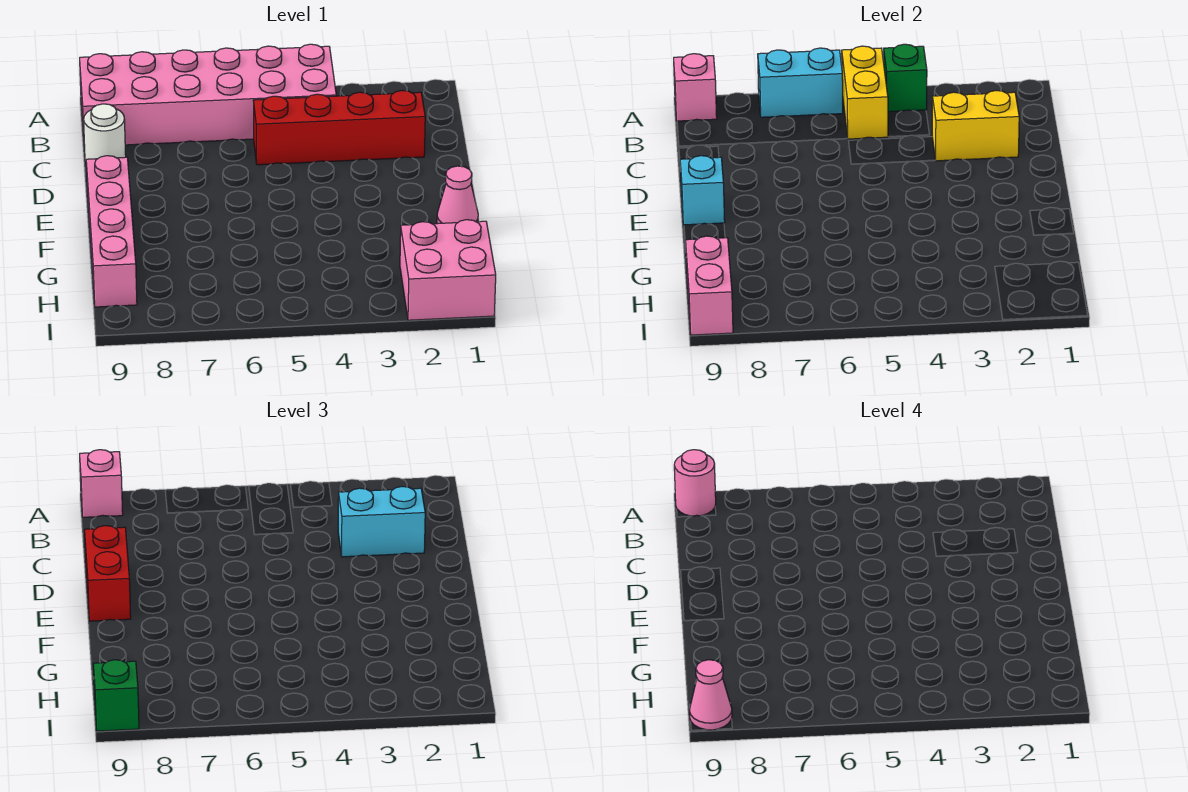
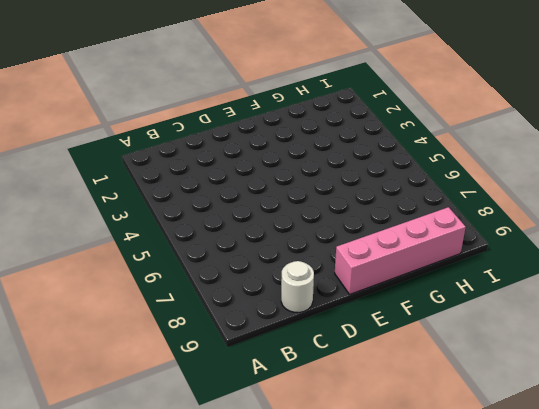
none -> pink brick A4:B9 level 1
none -> red brick C2:C5 level 1
none -> pink cone F1 level 1

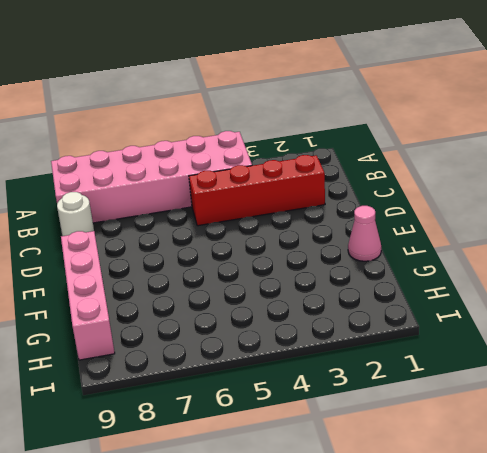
none -> pink brick H1:I2 level 1
none -> green brick A4 level 2
none -> yellow brick A5:B5 level 2

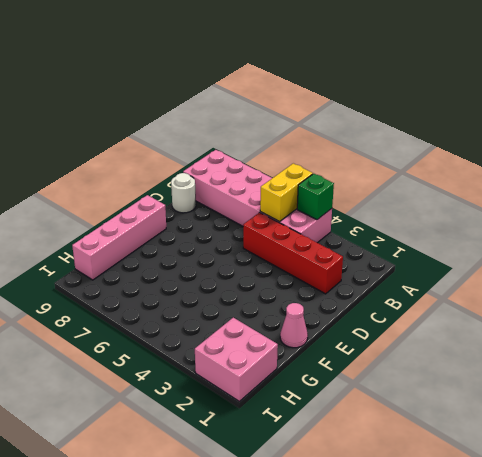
none -> cyan brick A6:A7 level 2
none -> pink brick A9 level 2
none -> yellow brick C2:C3 level 2

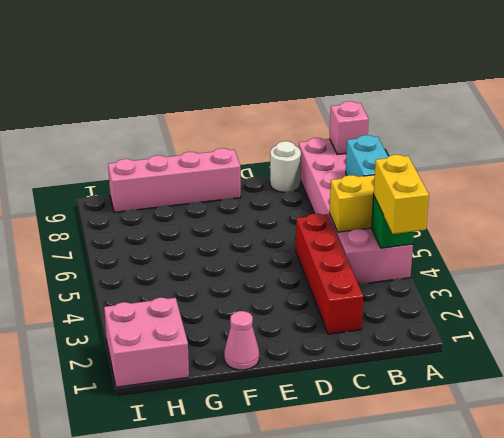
yellow brick A3:A4 level 3 -> yellow brick C2:C3 level 2
none -> cyan brick E9 level 2
none -> pink brick H9:I9 level 2
none -> pink brick A9 level 3

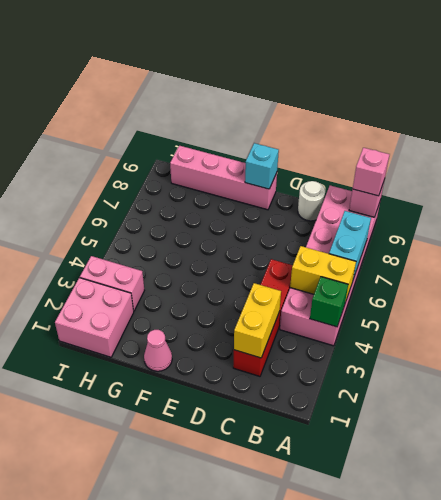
pink brick H3:I3 level 1 -> pink brick H9:I9 level 2
none -> cyan brick C2:C3 level 3
none -> red brick D9:E9 level 3
none -> green brick I9 level 3

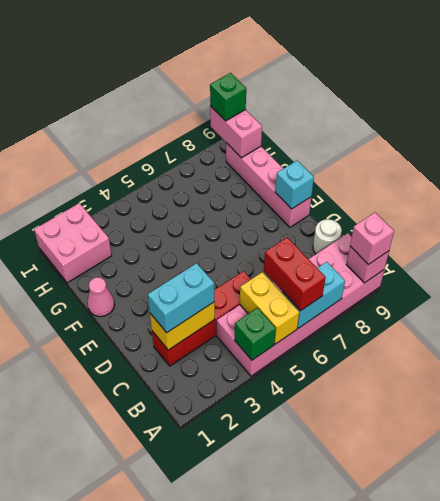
red brick A6:B6 level 3 -> red brick D9:E9 level 3
none -> pink round brick A9 level 4
none -> pink cone I9 level 4

